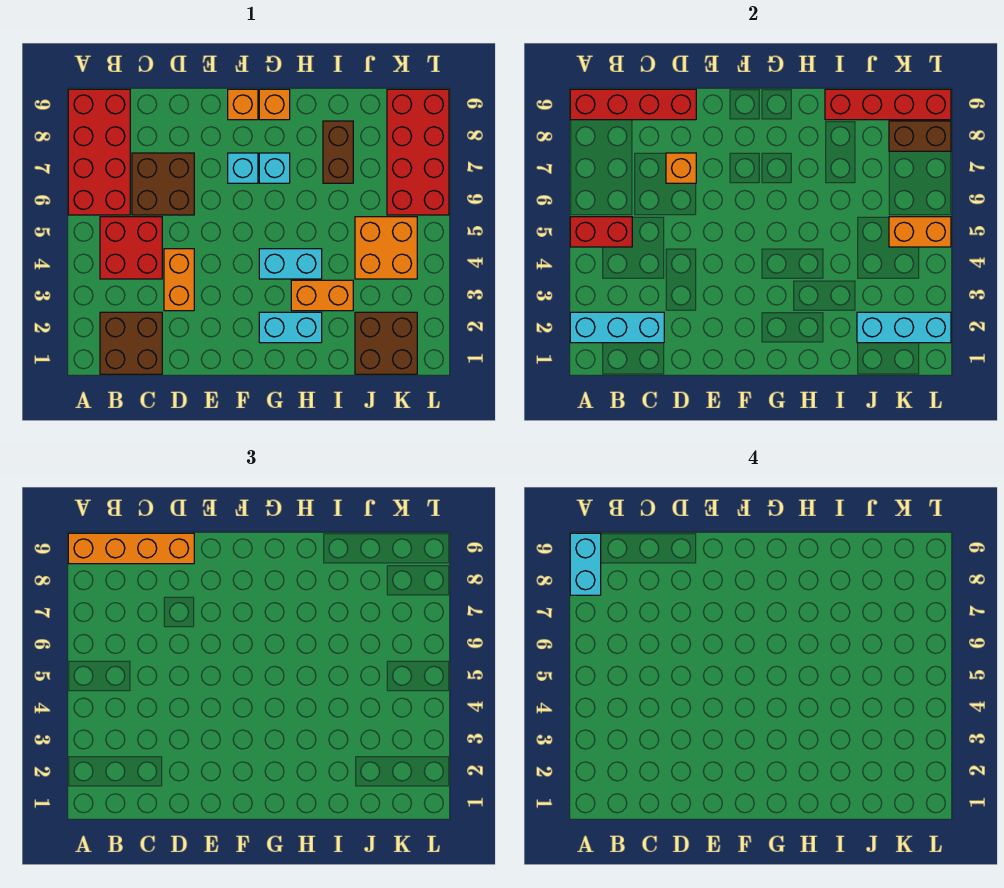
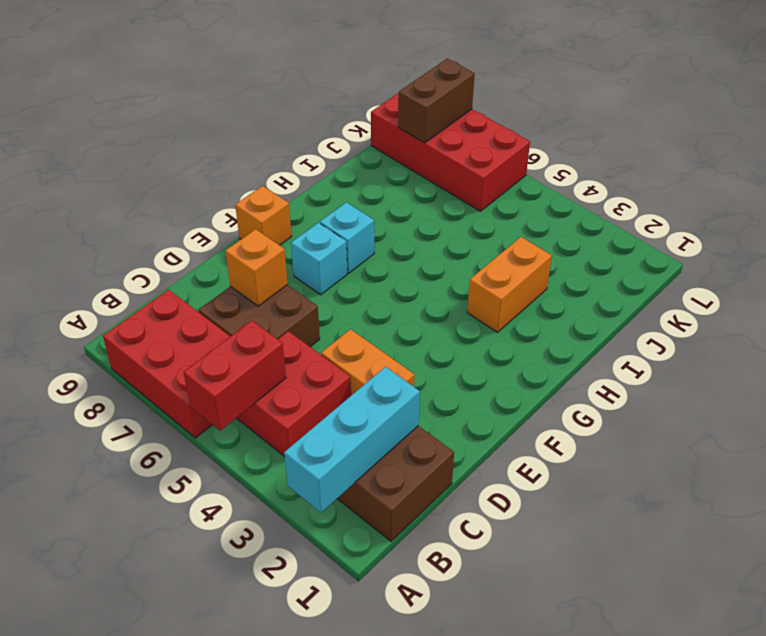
red brick A6:B8 level 1 -> red brick A6:B9 level 1
none -> cyan brick G2:H2 level 1
none -> cyan brick G4:H4 level 1
none -> orange brick G9 level 1

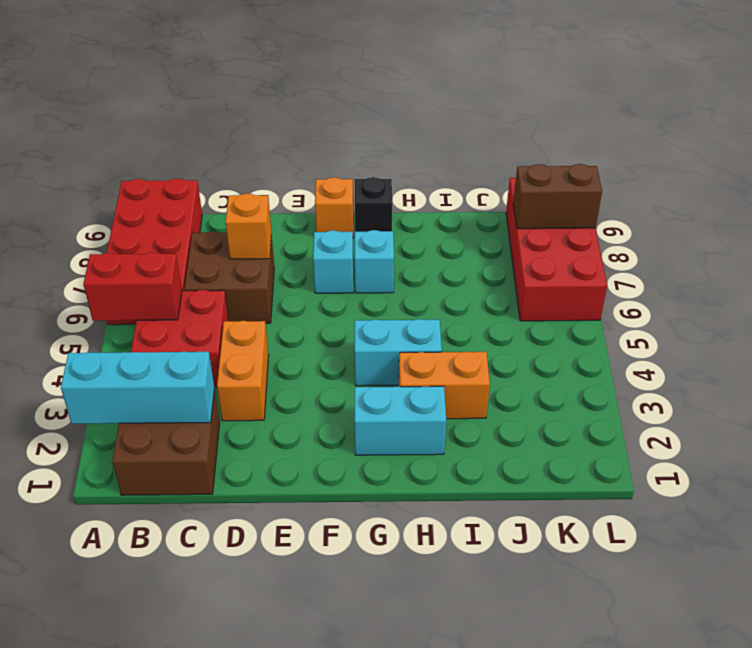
black brick G9 level 1 -> orange brick G9 level 1
none -> brown brick I7:I8 level 1
none -> brown brick J1:K2 level 1
none -> orange brick J4:K5 level 1

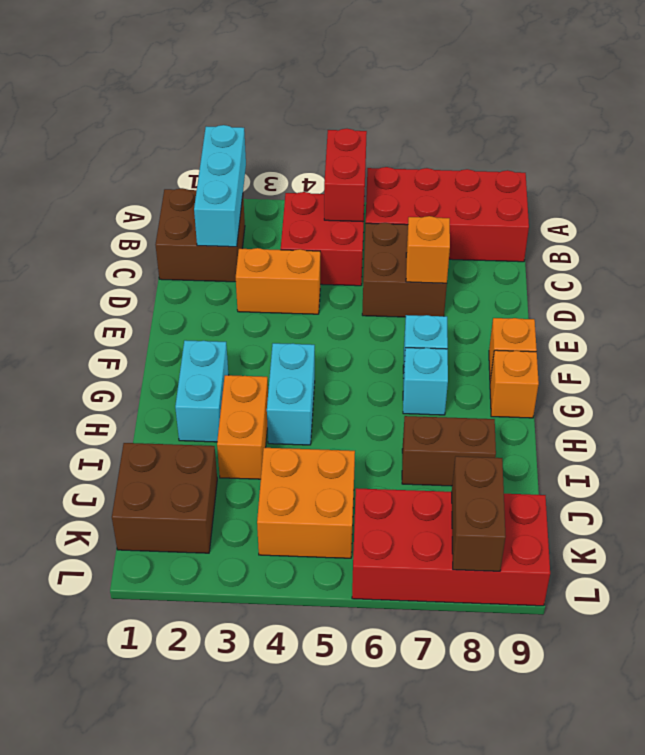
none -> red brick A9:D9 level 2
none -> red brick I9:L9 level 2
none -> cyan brick J2:L2 level 2

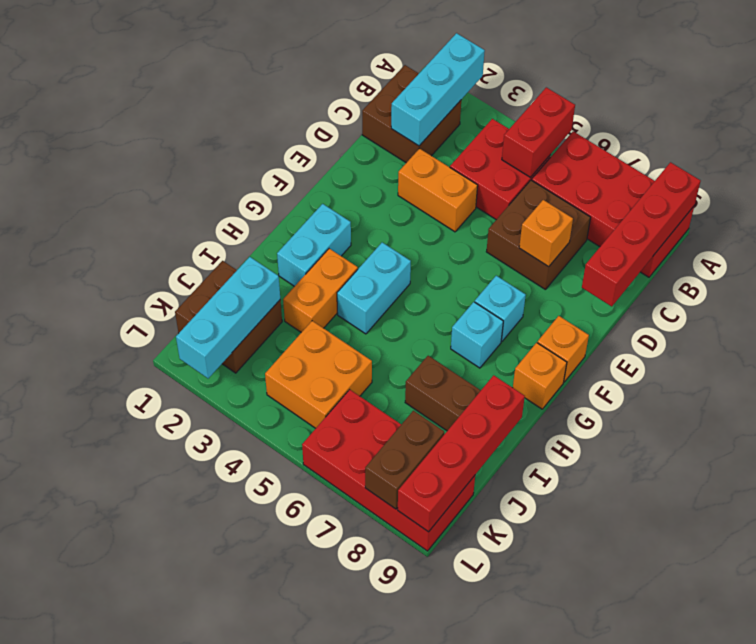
none -> orange brick K5:L5 level 2
none -> orange brick A9:D9 level 3
none -> cyan brick A8:A9 level 4

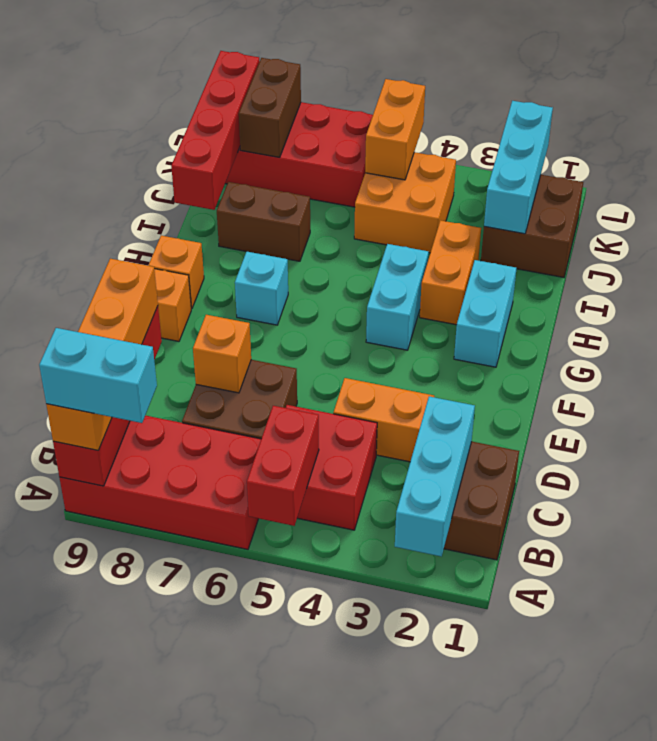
none -> cyan brick F7 level 1

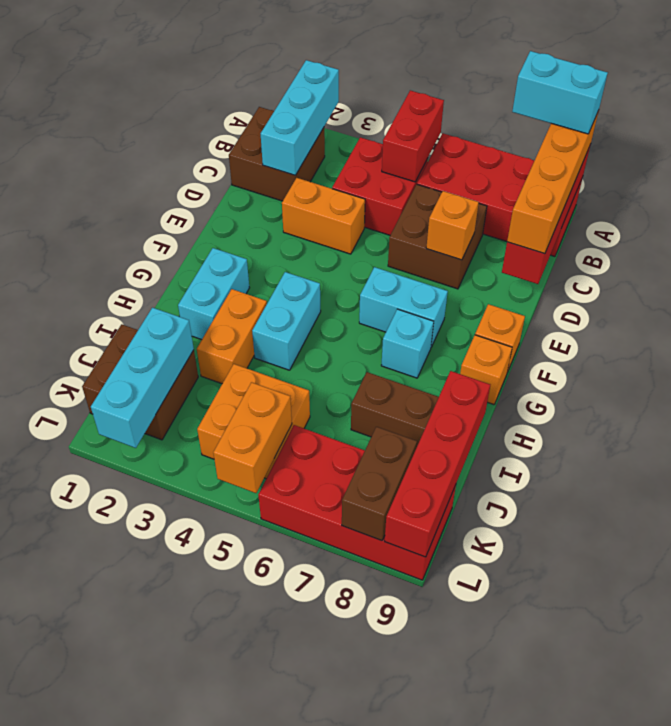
cyan brick F6:F7 level 1 -> cyan brick F7 level 1

